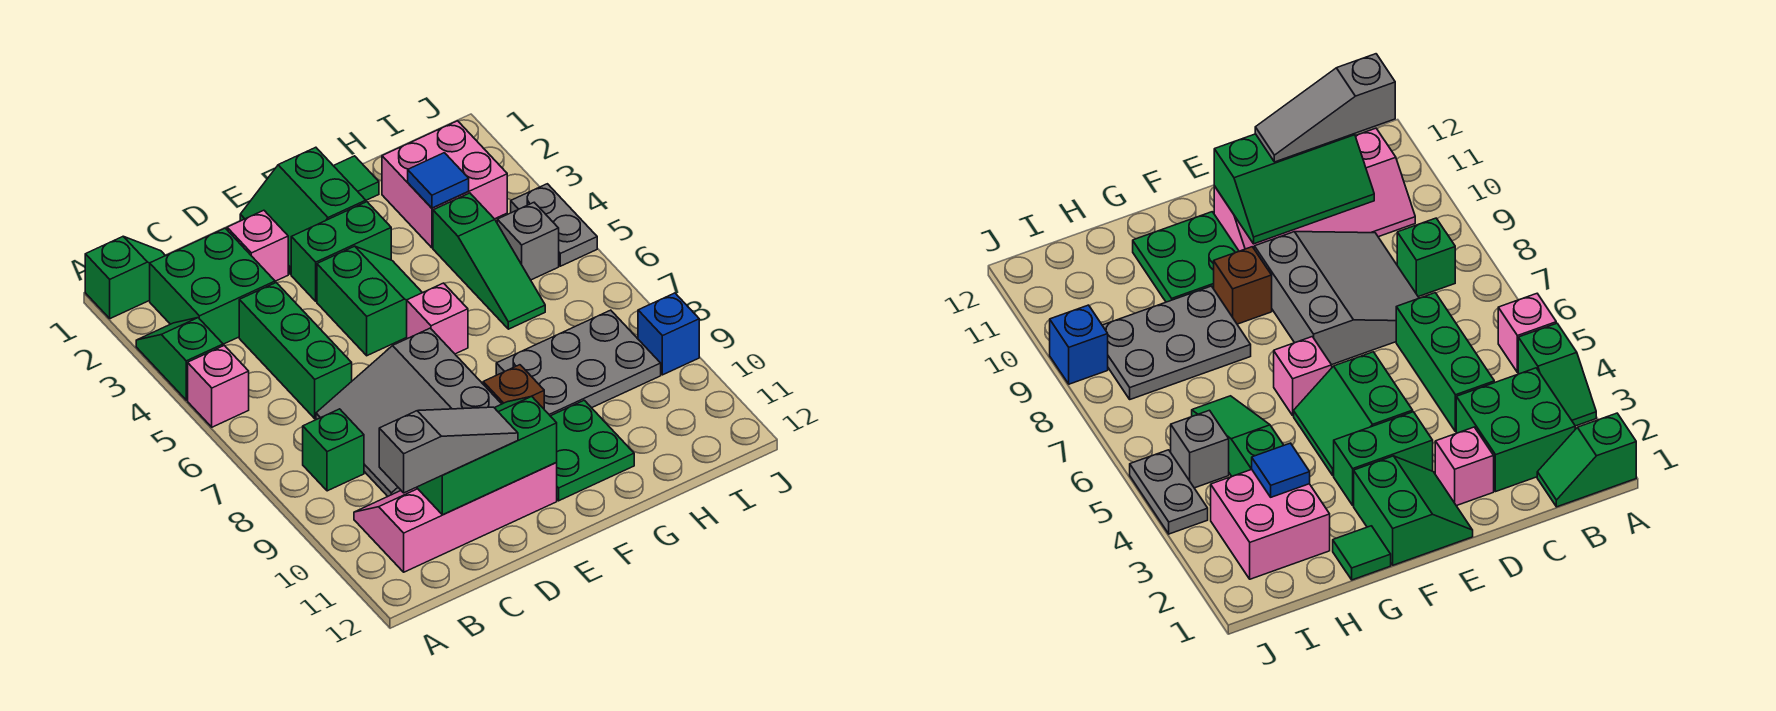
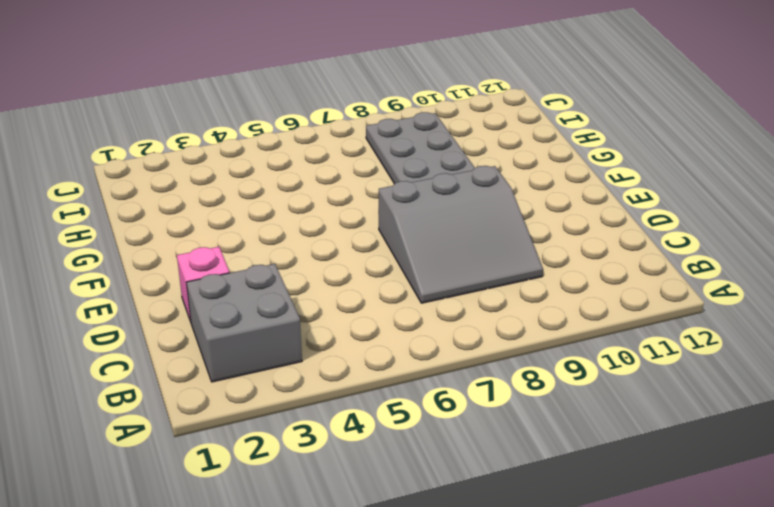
grey brick B2:C3 level 1 -> green brick B2:C3 level 1
none -> green slope A1:B1 level 1 top A
none -> green slope A3:A4 level 1 top 4
none -> pink brick A5 level 1

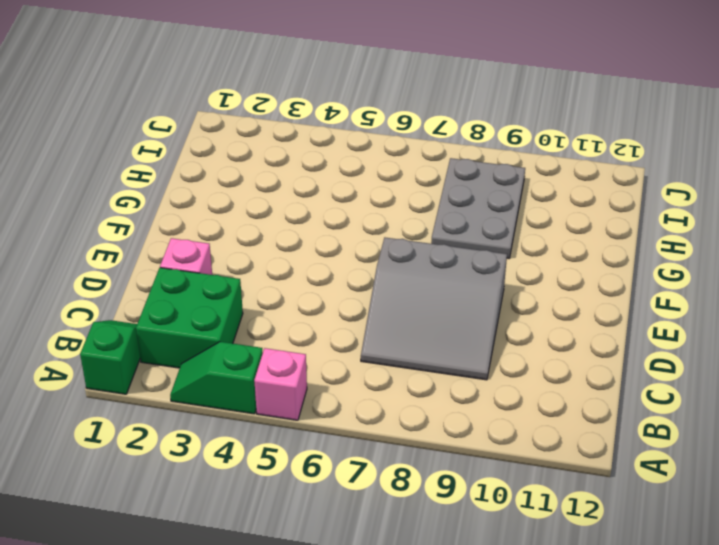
none -> green brick B8 level 1
none -> pink slope B10:E11 level 1 top 11
none -> green brick C4:C6 level 1

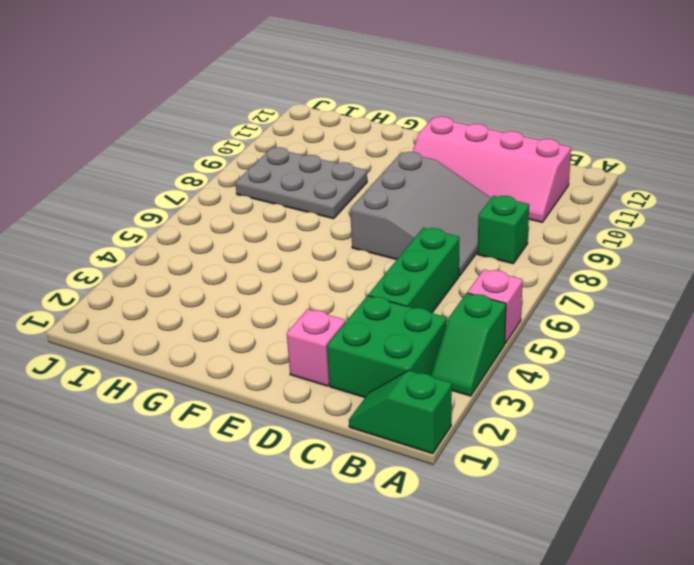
none -> green slope E1:F2 level 1 top F
none -> green brick E3:F3 level 1
none -> green slope E4:F5 level 1 top E

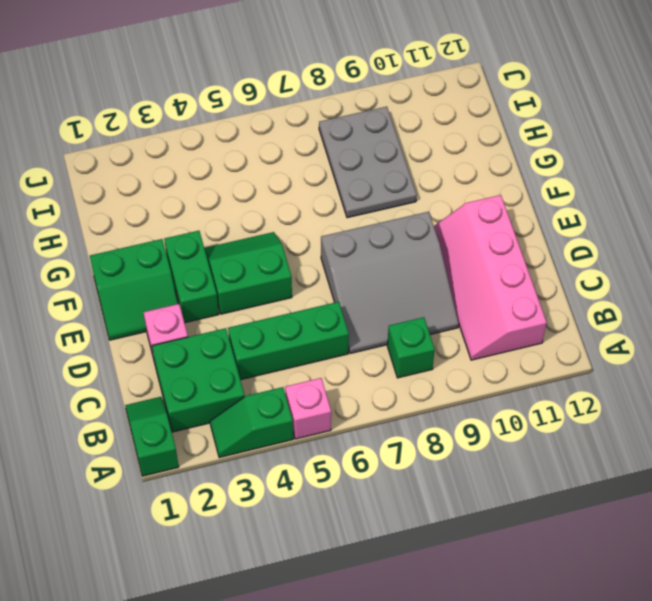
none -> pink brick F6 level 1
none -> brown brick F9 level 1
none -> green plate F10:G11 level 1

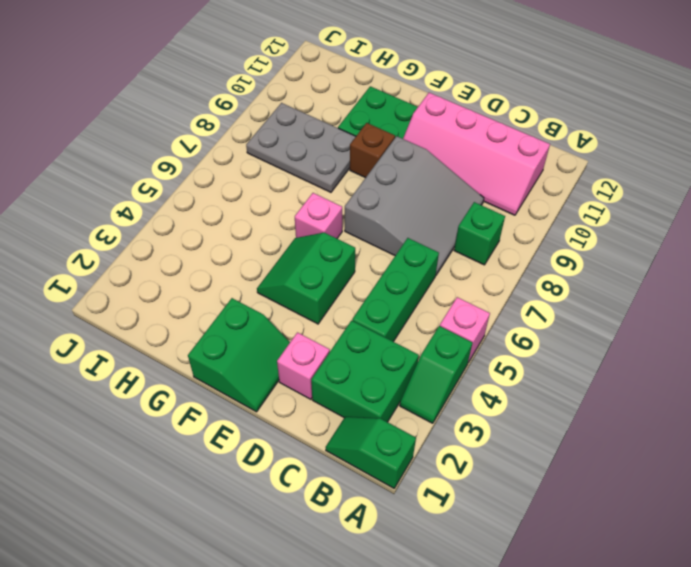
none -> green brick E3:F3 level 1
none -> green tile G1 level 1
none -> pink brick H2:I3 level 1

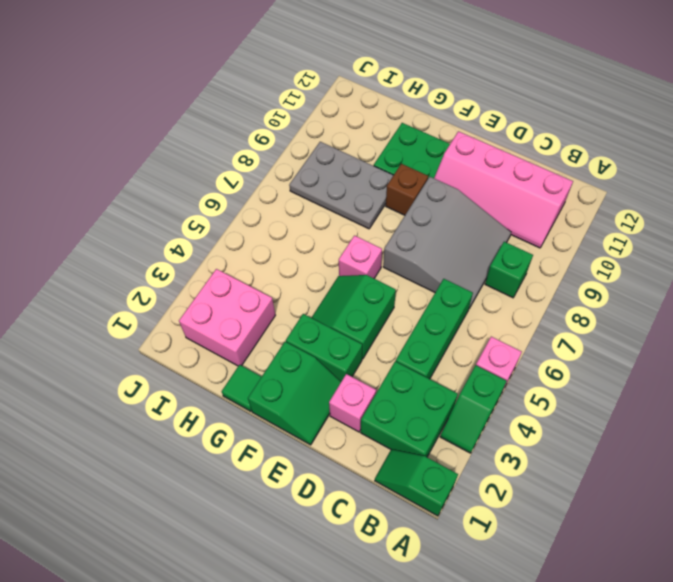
none -> green slope H4:H6 level 1 top 4
none -> grey brick I5 level 1
none -> grey plate J4:J5 level 1

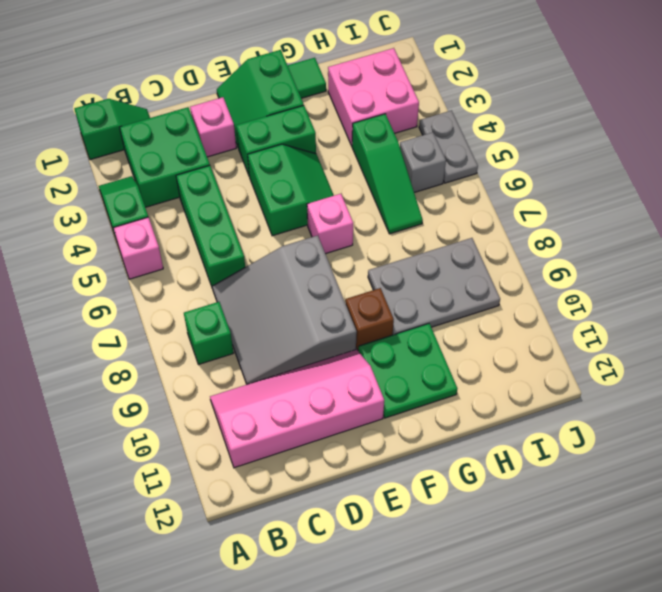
none -> blue brick J9 level 1
none -> green slope C10:E11 level 2 top 11
none -> blue tile H3 level 2

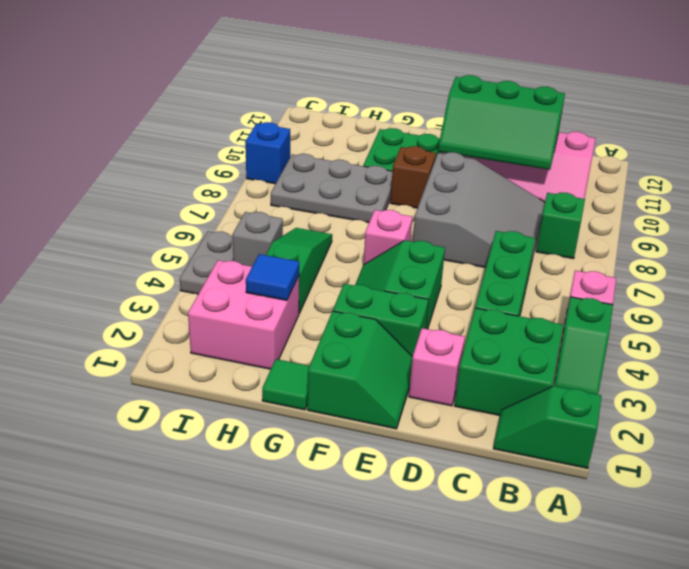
none -> grey slope B11:D11 level 3 top B

